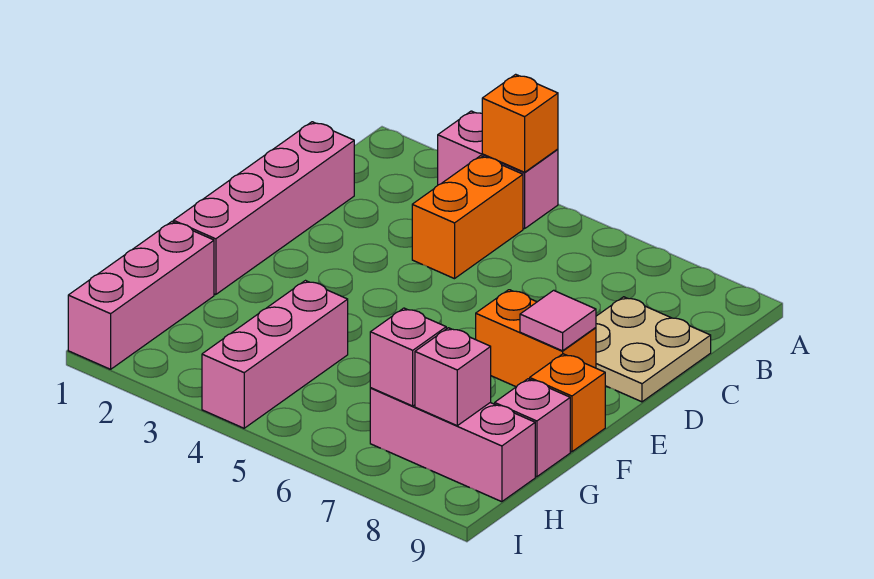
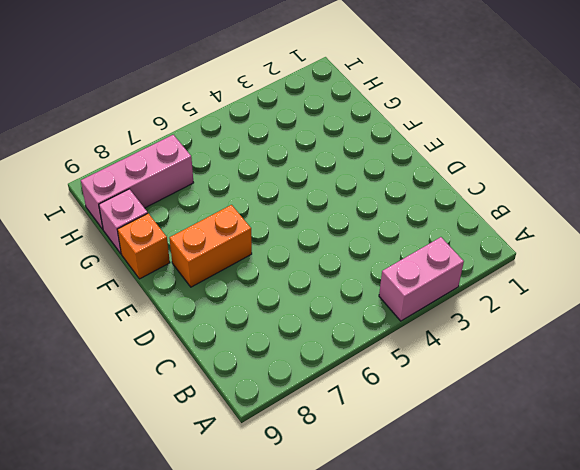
none -> orange brick B4:C4 level 1
none -> pink brick C1:F1 level 1
none -> tan plate C8:D9 level 1

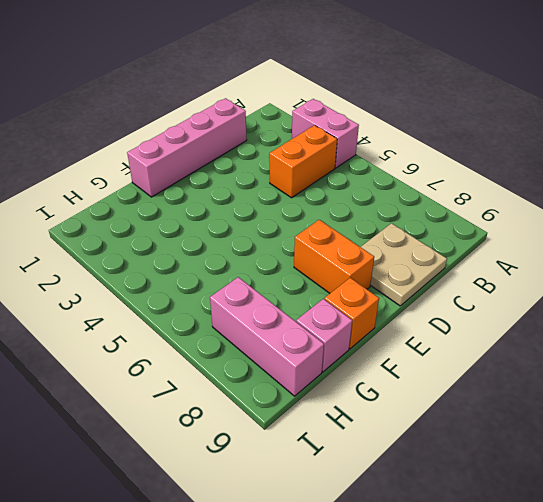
none -> pink brick G1:I1 level 1
none -> pink brick G4:I4 level 1
none -> orange brick A4 level 2

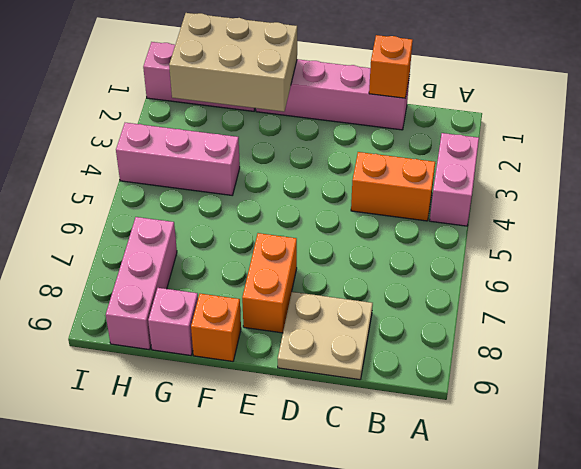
orange brick C1 level 2 -> orange brick A4 level 2
tan brick F1:H2 level 2 -> none
none -> pink tile E8 level 2
none -> pink brick H7 level 2
none -> pink brick H8 level 2

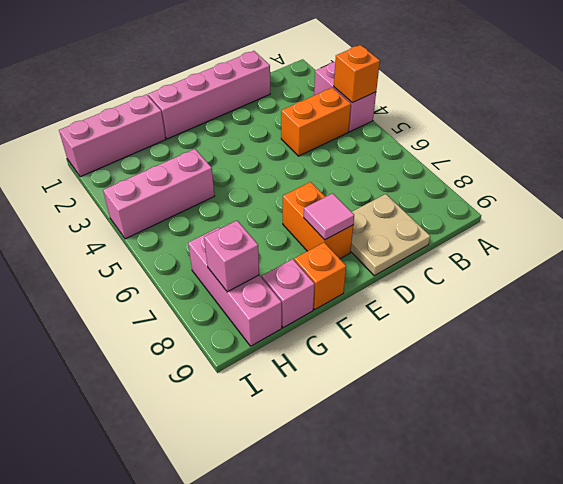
none -> pink brick H7 level 2

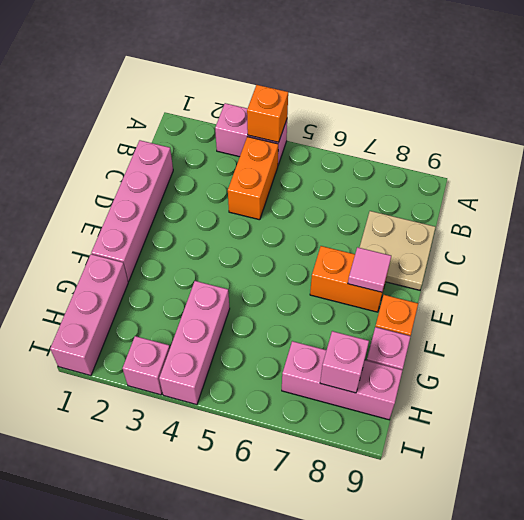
pink brick I3 level 1 -> pink brick H7 level 2

